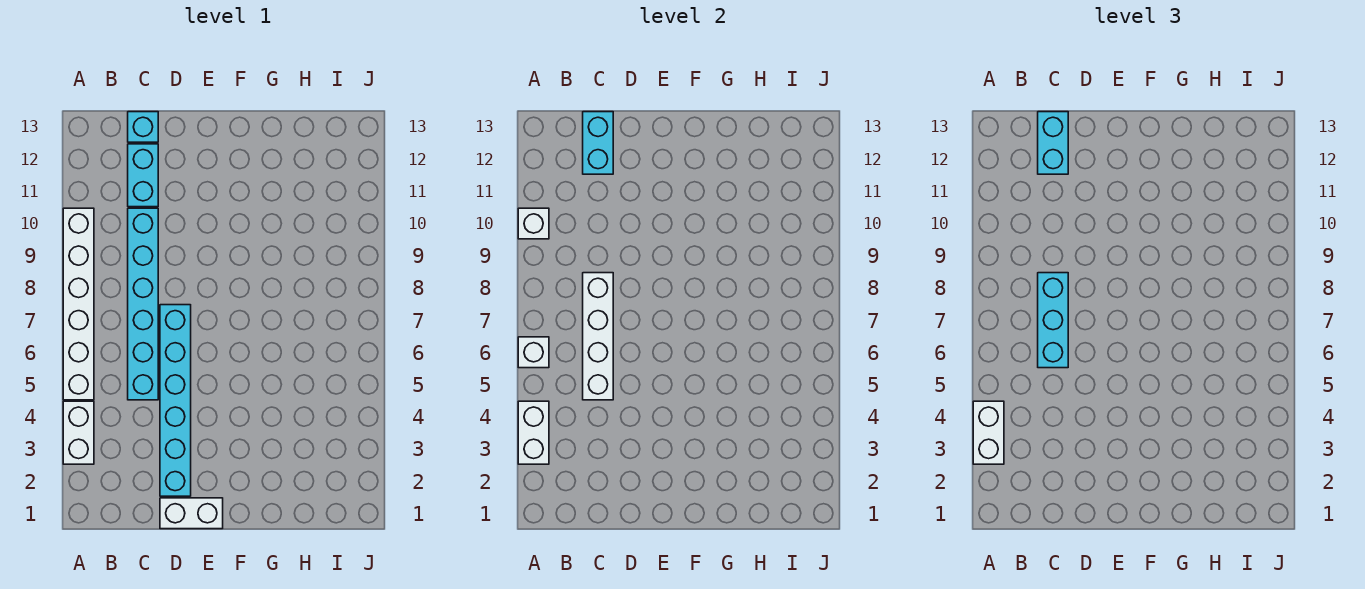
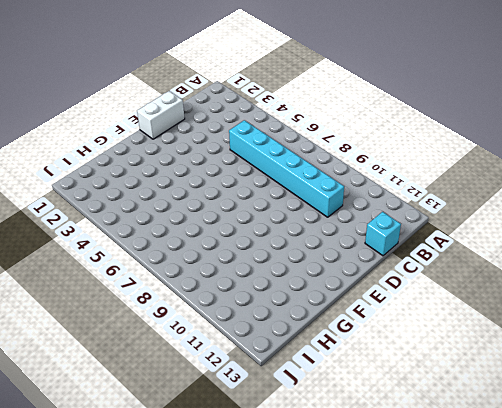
none -> white brick A3:A4 level 1
none -> white brick A5:A10 level 1
none -> cyan brick C11:C12 level 1

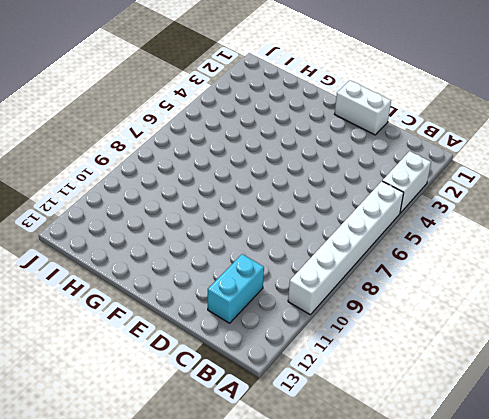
none -> cyan brick C5:C10 level 1
none -> cyan brick C13 level 1
none -> cyan brick D2:D7 level 1

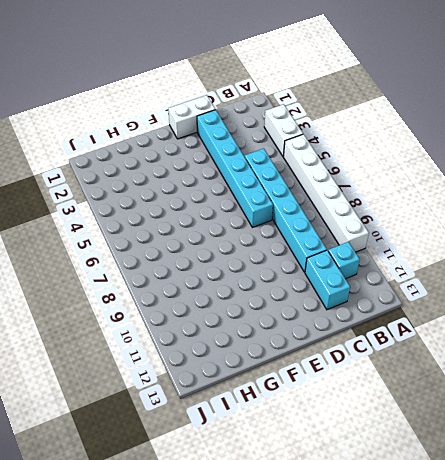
cyan brick B11 level 1 -> cyan brick C13 level 1
none -> white brick A3:A4 level 2
none -> white brick A6 level 2
none -> white brick A10 level 2

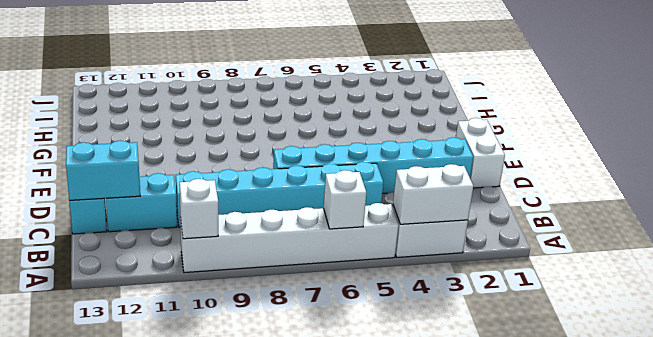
none -> white brick C5:C8 level 2
none -> white brick A3:A4 level 3
none -> cyan brick C6:C8 level 3

